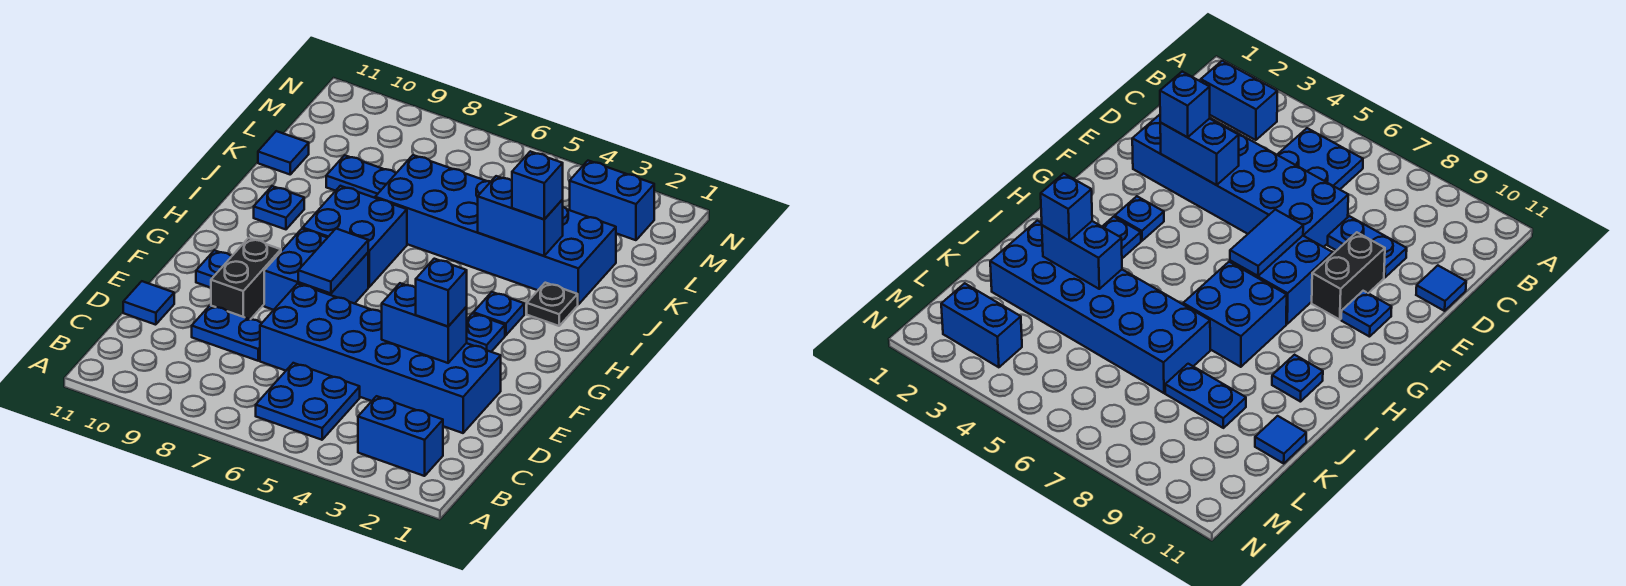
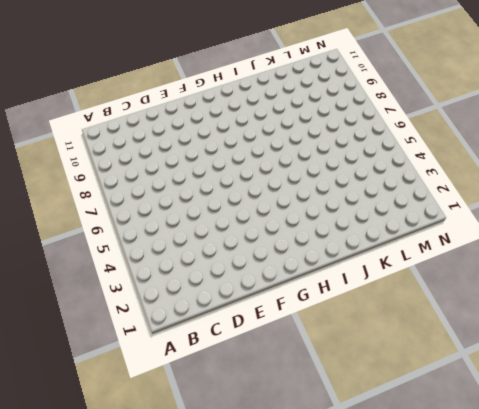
none -> blue brick B2:B3 level 1
none -> blue plate B5:C6 level 1
none -> blue brick D2:E7 level 1

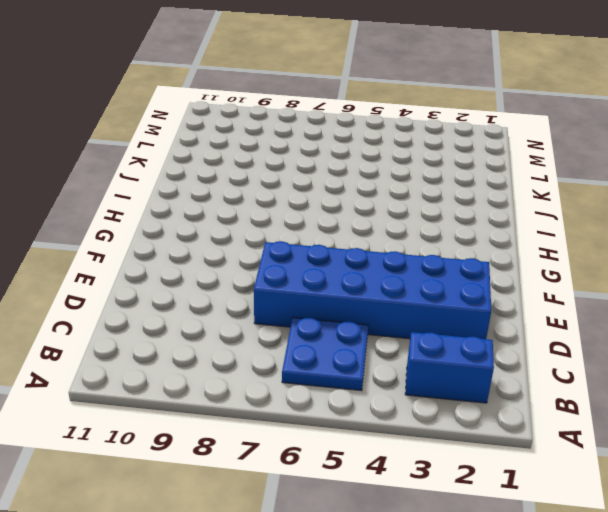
none -> blue plate D8:D9 level 1
none -> blue tile D11 level 1
none -> black brick E9:F9 level 1

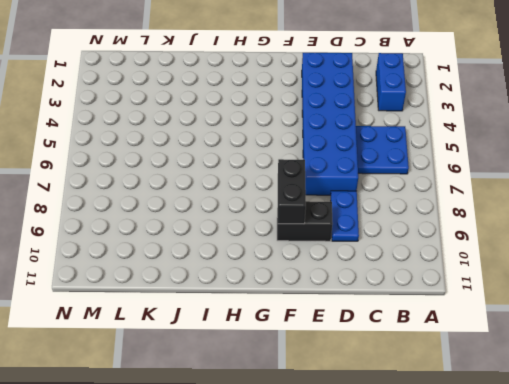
black brick F8:F9 level 2 -> none
none -> blue tile D11 level 1
none -> blue brick F7:G8 level 1
none -> blue plate F10 level 1

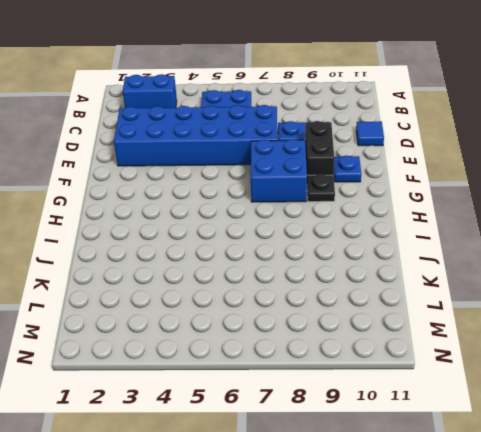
black plate G9 level 1 -> black plate I2 level 1
none -> blue plate G3 level 1
none -> blue plate H3 level 1
none -> blue brick H7:I8 level 1

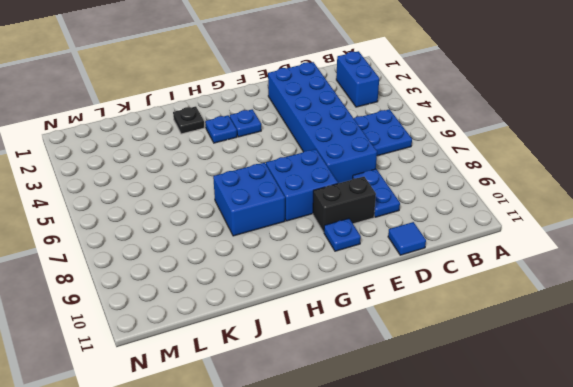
none -> blue plate I10 level 1
none -> blue brick J2:K7 level 1
none -> blue plate K8:K9 level 1

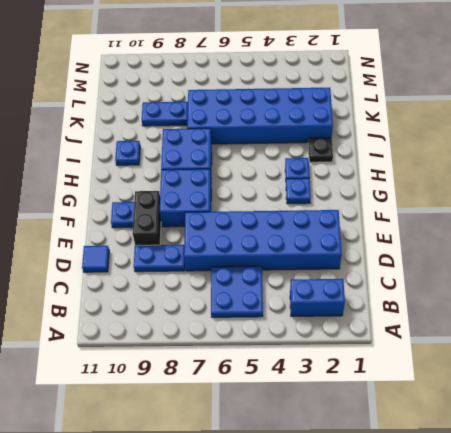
none -> blue tile K11 level 1
none -> blue brick M2:M3 level 1
none -> blue brick E3:E4 level 2

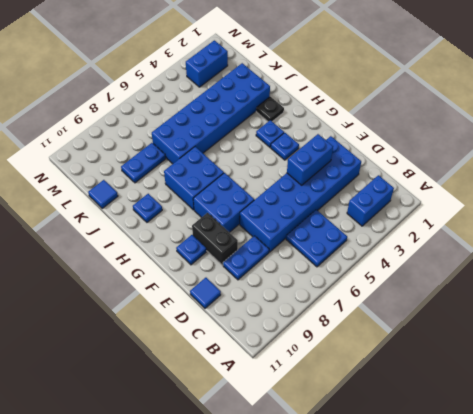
none -> blue tile F7:G7 level 2
none -> blue brick J3:J4 level 2
none -> blue brick E3 level 3

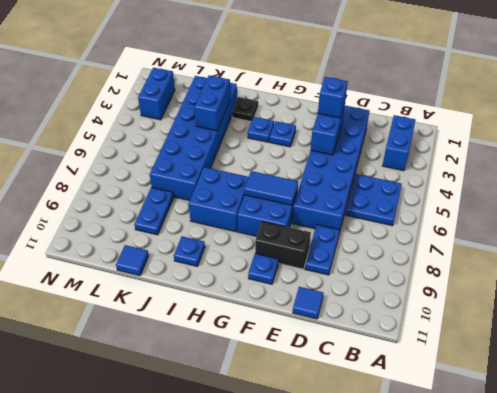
none -> blue brick J3 level 3

